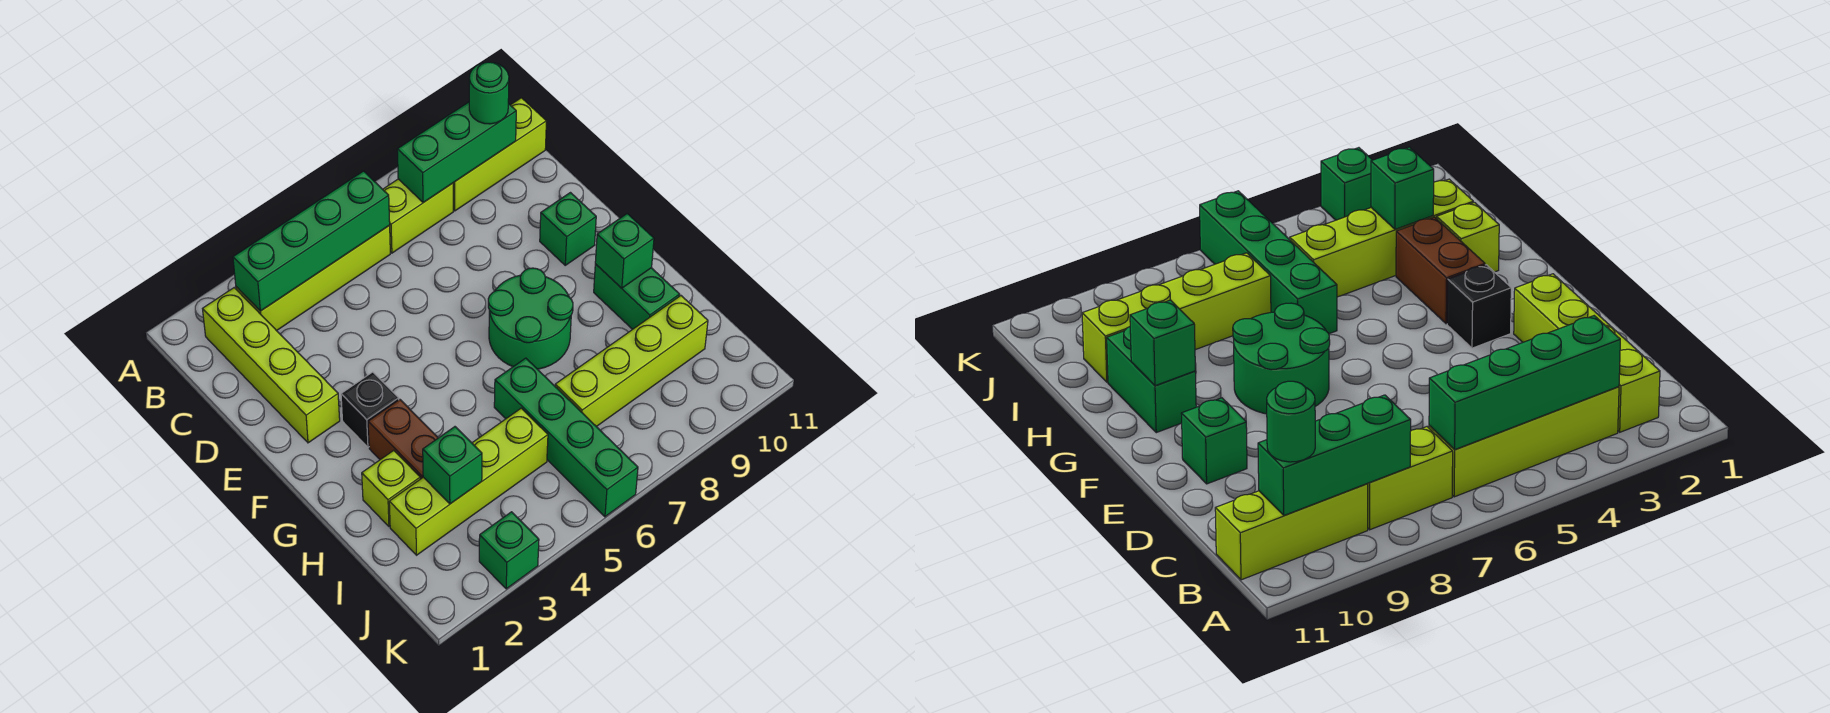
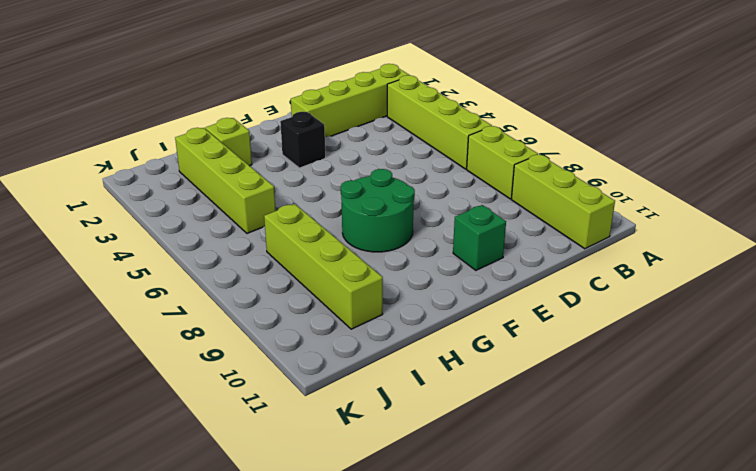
none -> brown brick G3:H3 level 1
none -> green brick G10:H10 level 1
none -> green brick H6:K6 level 1

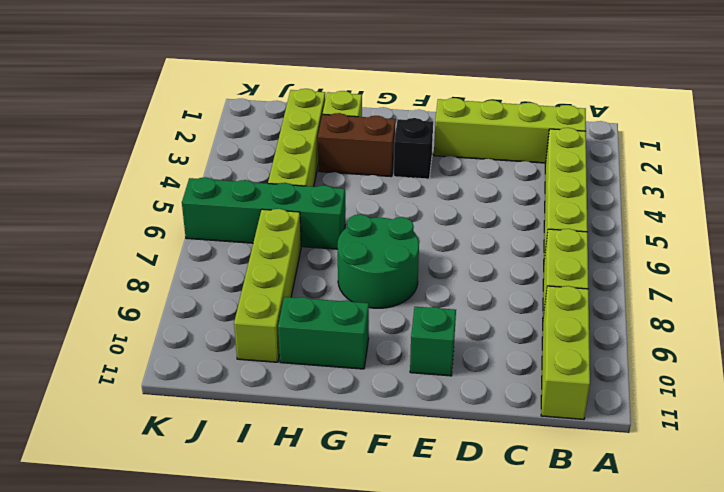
none -> green brick K3 level 1
none -> green brick B3:B6 level 2
none -> green brick B8:B10 level 2

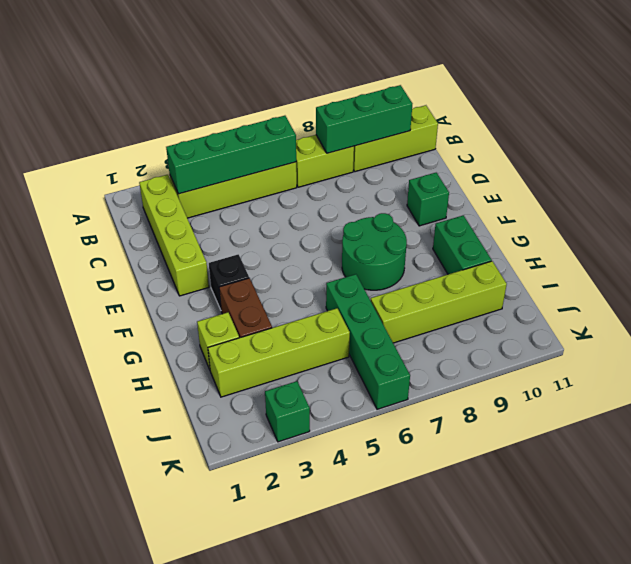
none -> green brick G10 level 2
none -> green brick I3 level 2
none -> green round brick B10 level 3

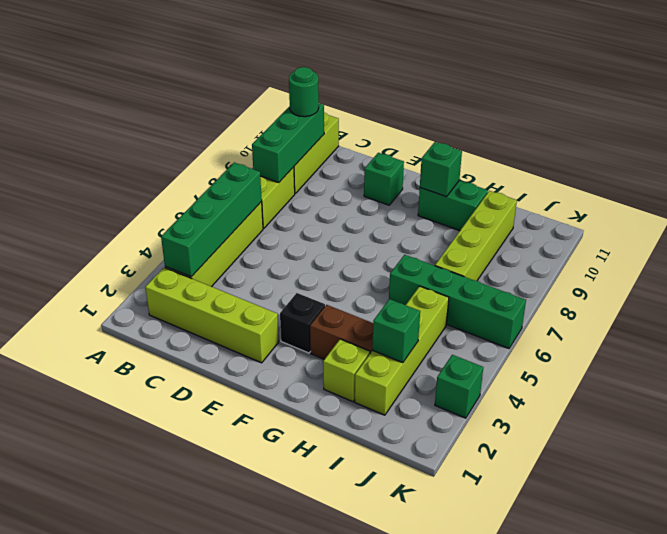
none -> green round brick F7:G8 level 1

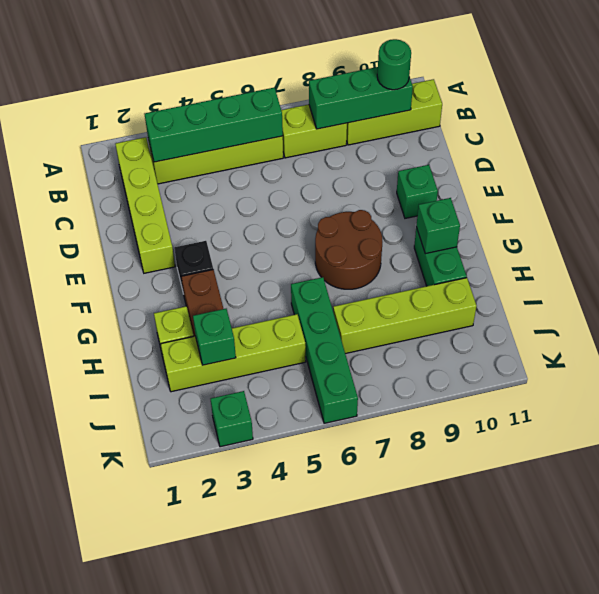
brown round brick F7:G8 level 1 -> green round brick F7:G8 level 1

